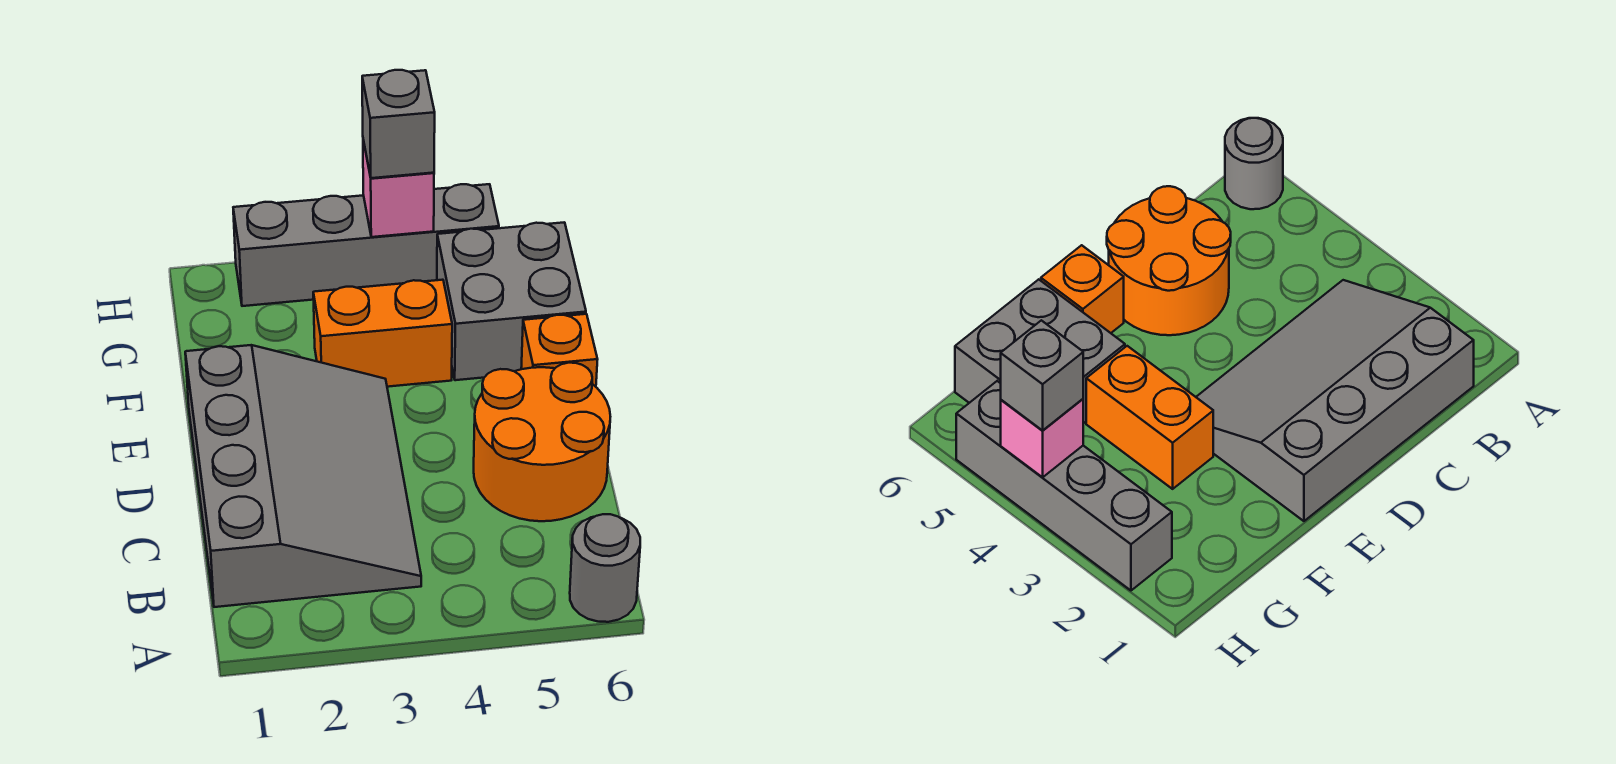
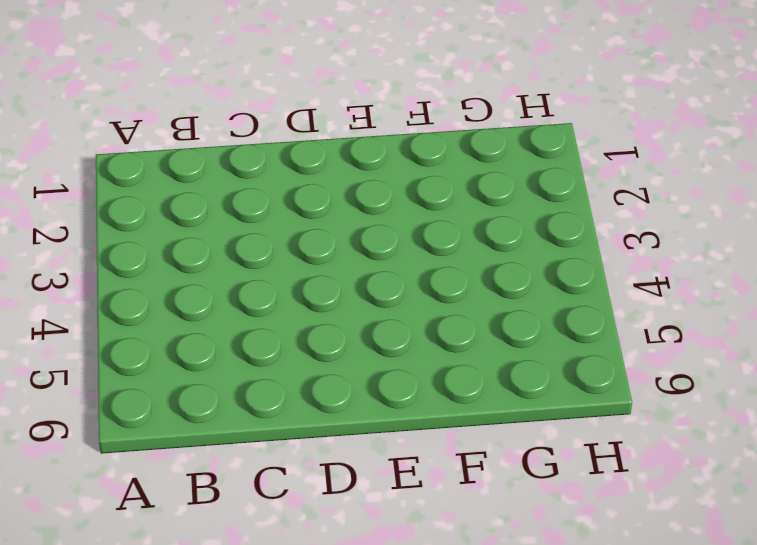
none -> grey round brick A6 level 1
none -> grey slope B1:E3 level 1 top 1

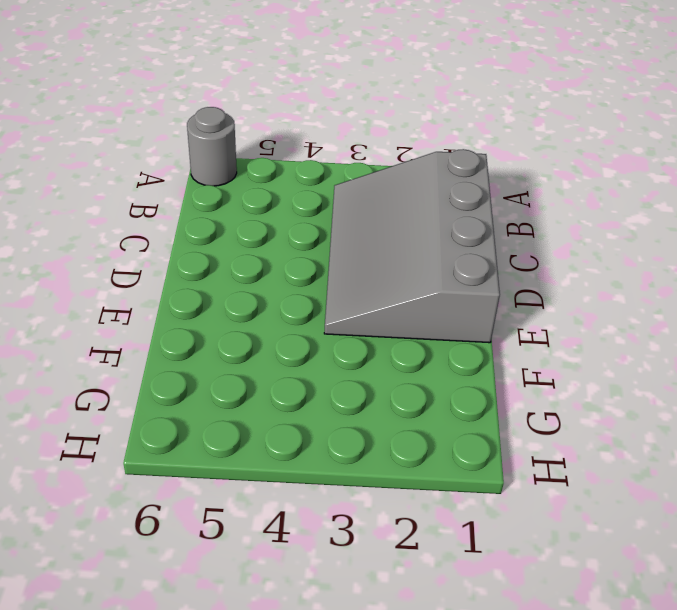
none -> orange round brick C5:D6 level 1
none -> orange brick E6 level 1

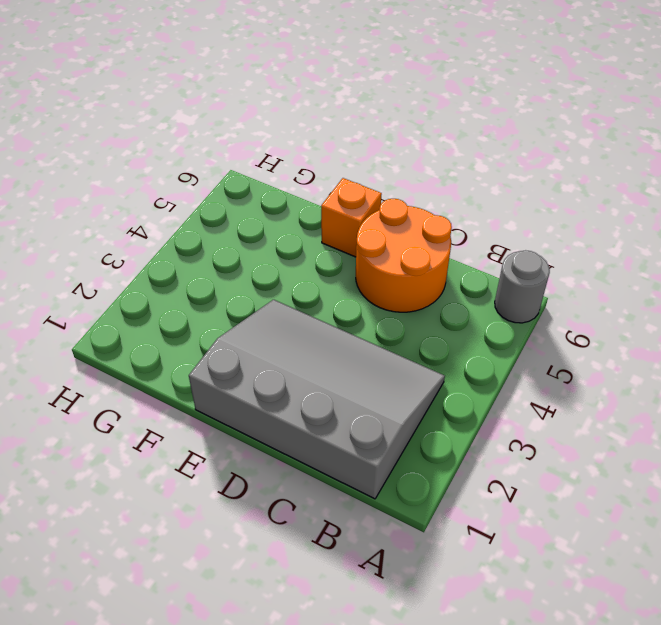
none -> orange brick F3:F4 level 1
none -> grey brick F5:G6 level 1

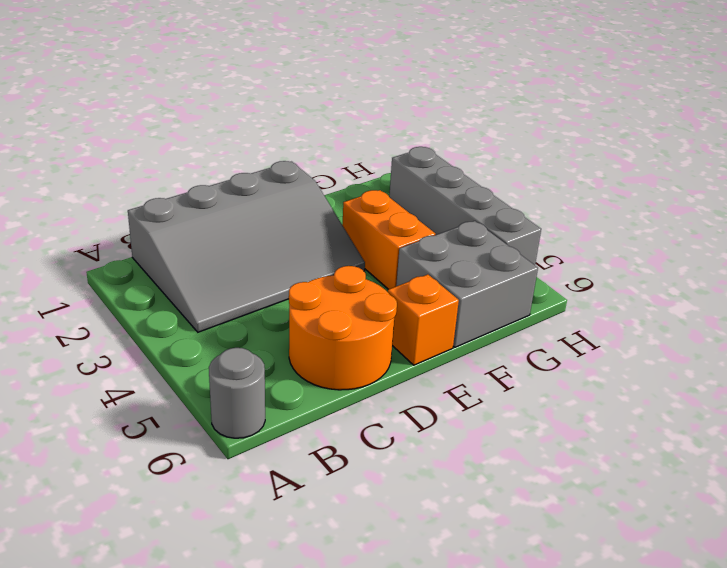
none -> pink brick H4 level 2
none -> grey brick H4 level 3

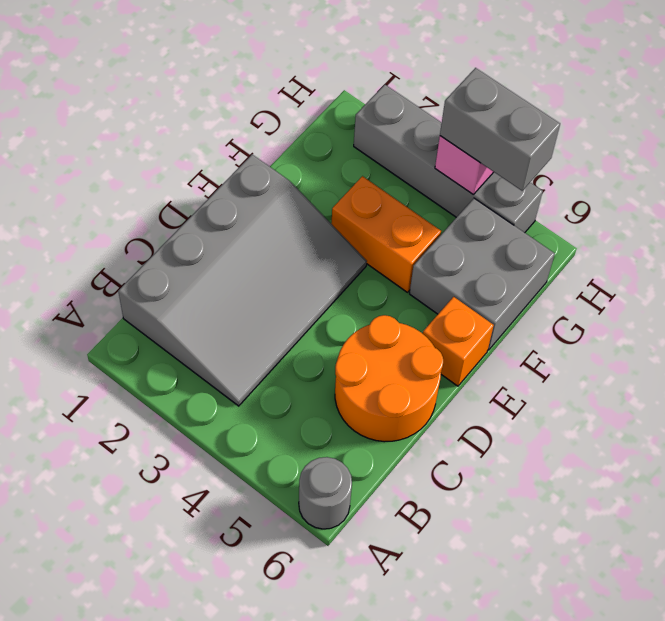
grey brick H4:H5 level 3 -> grey brick H4 level 3

